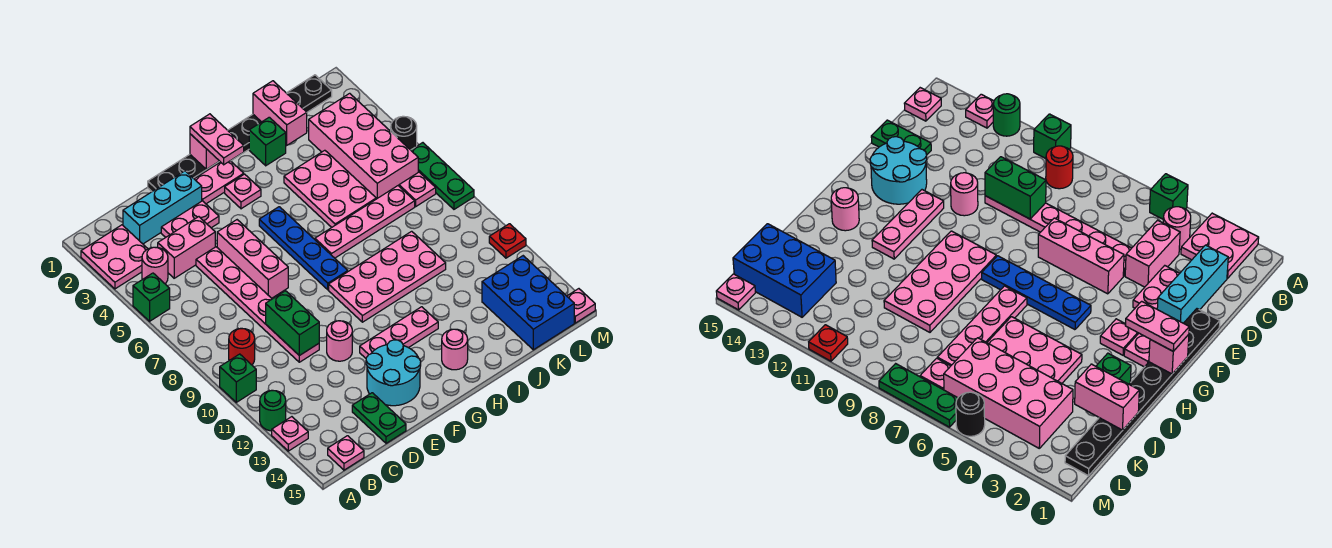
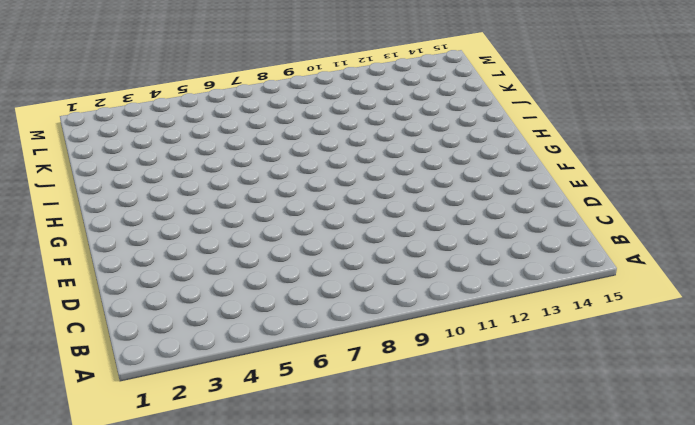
none -> pink plate A2:B3 level 1
none -> green brick A5 level 1
none -> green brick A10 level 1
none -> green round brick A12 level 1

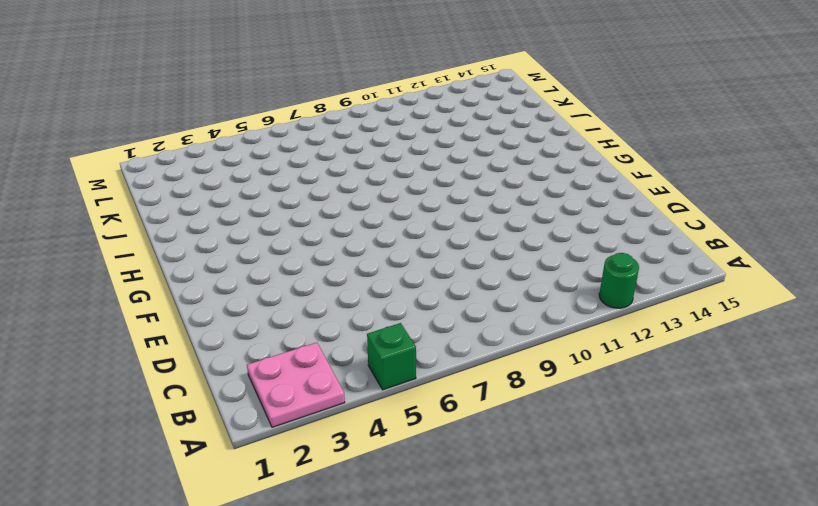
none -> green brick A10 level 1
none -> pink plate A13 level 1
none -> pink round brick B4 level 1
none -> red round brick B9 level 1

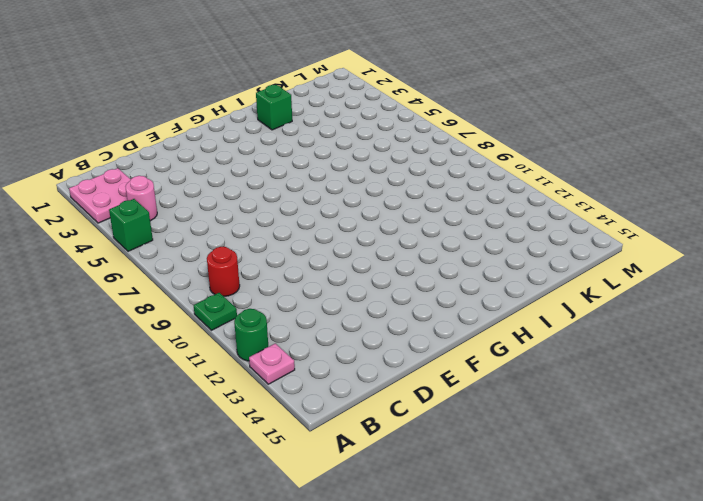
green plate A10 level 1 -> green brick A10 level 1
none -> pink plate B15 level 1
none -> cyan brick C2:E2 level 1
none -> pink brick C4:D4 level 1
none -> pink plate D3:E3 level 1

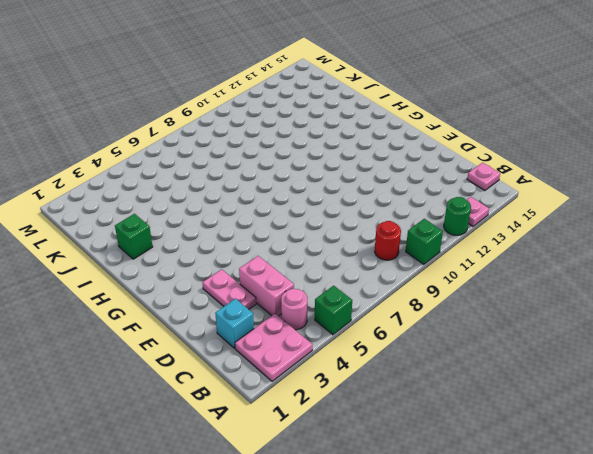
cyan brick C2 level 1 -> cyan brick C2:E2 level 1
none -> pink plate D5:D10 level 1
none -> green plate D14:D15 level 1
none -> black plate E1:L1 level 1
none -> pink brick E5:E7 level 1

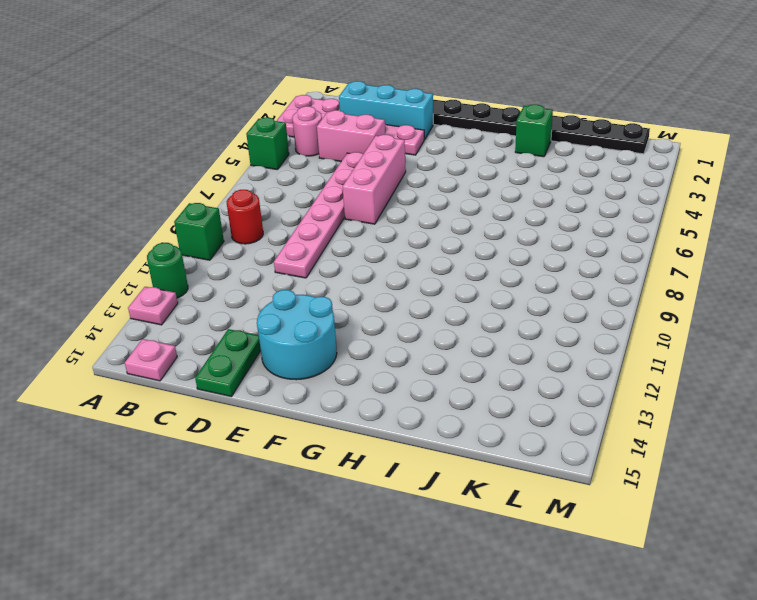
none -> pink round brick E11 level 1
none -> pink plate F2:G2 level 1
none -> pink plate F12:H12 level 1
none -> pink plate G3 level 1

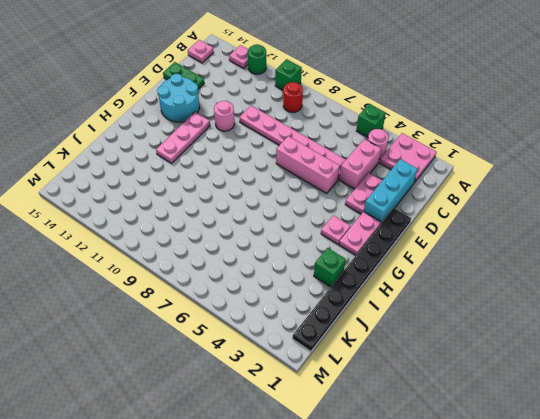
none -> blue plate G5:G8 level 1
none -> pink plate G9:J10 level 1
none -> pink plate H7:K7 level 1
none -> pink round brick H14 level 1

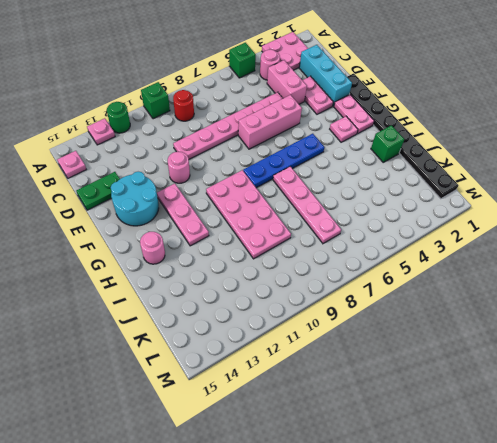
none -> pink plate I4:J6 level 1
none -> pink brick K3:L6 level 1
none -> blue brick K13:L15 level 1
none -> pink plate L7 level 1

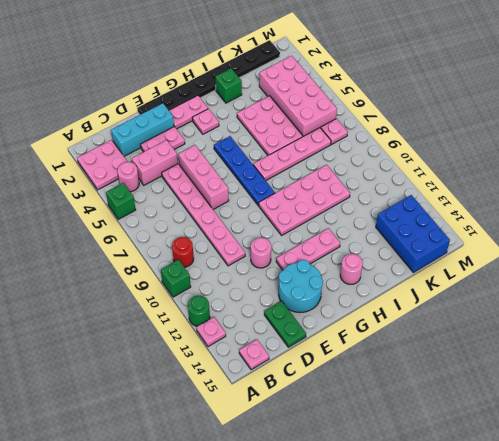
none -> black round brick M5 level 1
none -> green plate M6:M8 level 1
none -> red plate M11 level 1
none -> pink plate M15 level 1

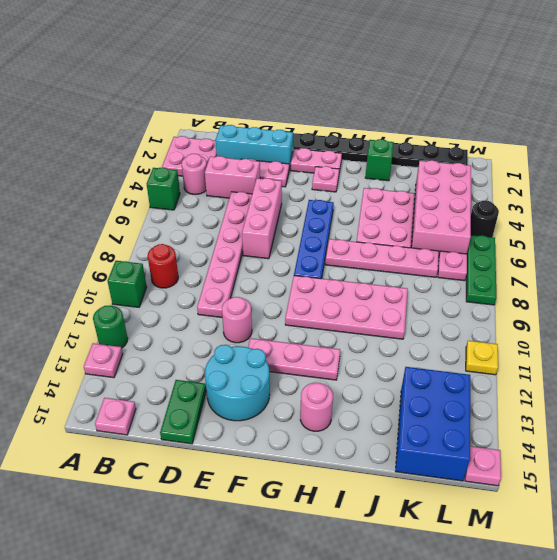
yellow plate M11 level 1 -> red plate M11 level 1
none -> green brick D9:D10 level 2
none -> pink brick G1 level 2
none -> pink brick J1:J2 level 2
none -> pink plate G1:G2 level 3

